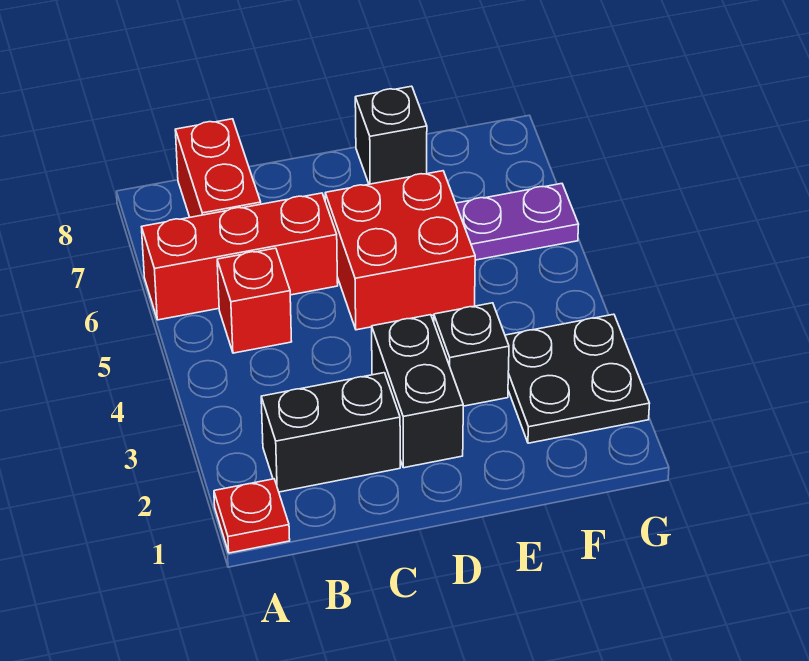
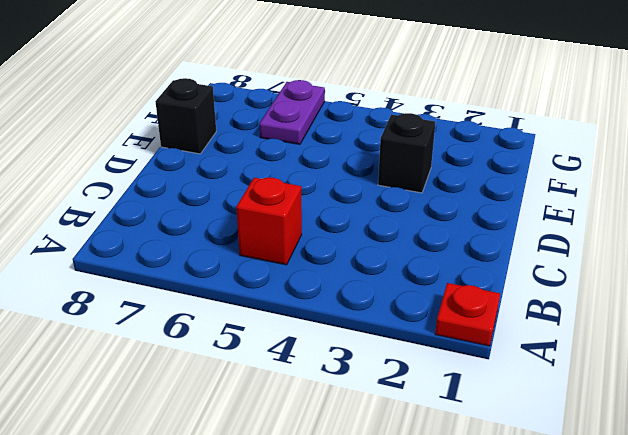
none -> red brick A6:C6 level 1
none -> black brick B2:C2 level 1

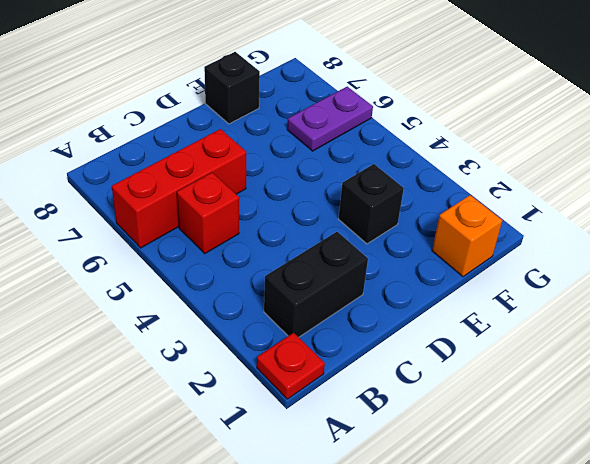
orange brick F1 level 1 -> none
none -> red brick B7:B8 level 1
none -> black brick D2:D3 level 1

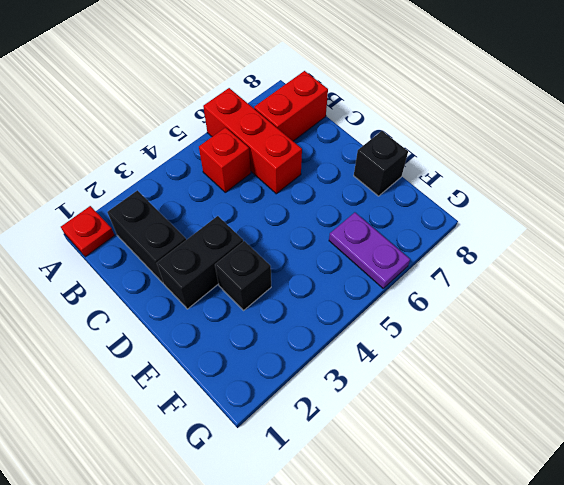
none -> red brick D5:E6 level 1
none -> black plate F2:G3 level 1

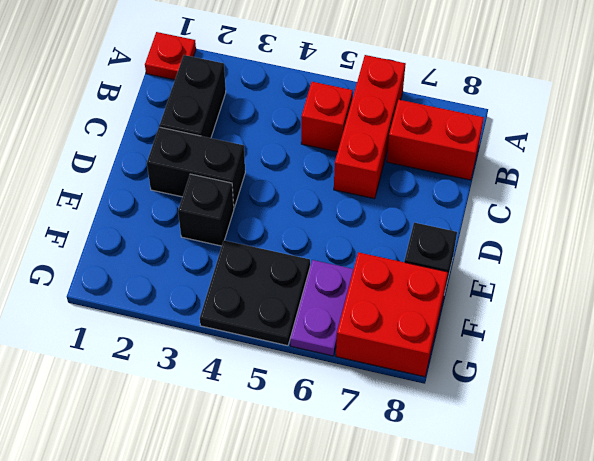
black plate F4:G5 level 1 -> black plate F2:G3 level 1
red brick F7:G8 level 1 -> red brick D5:E6 level 1

